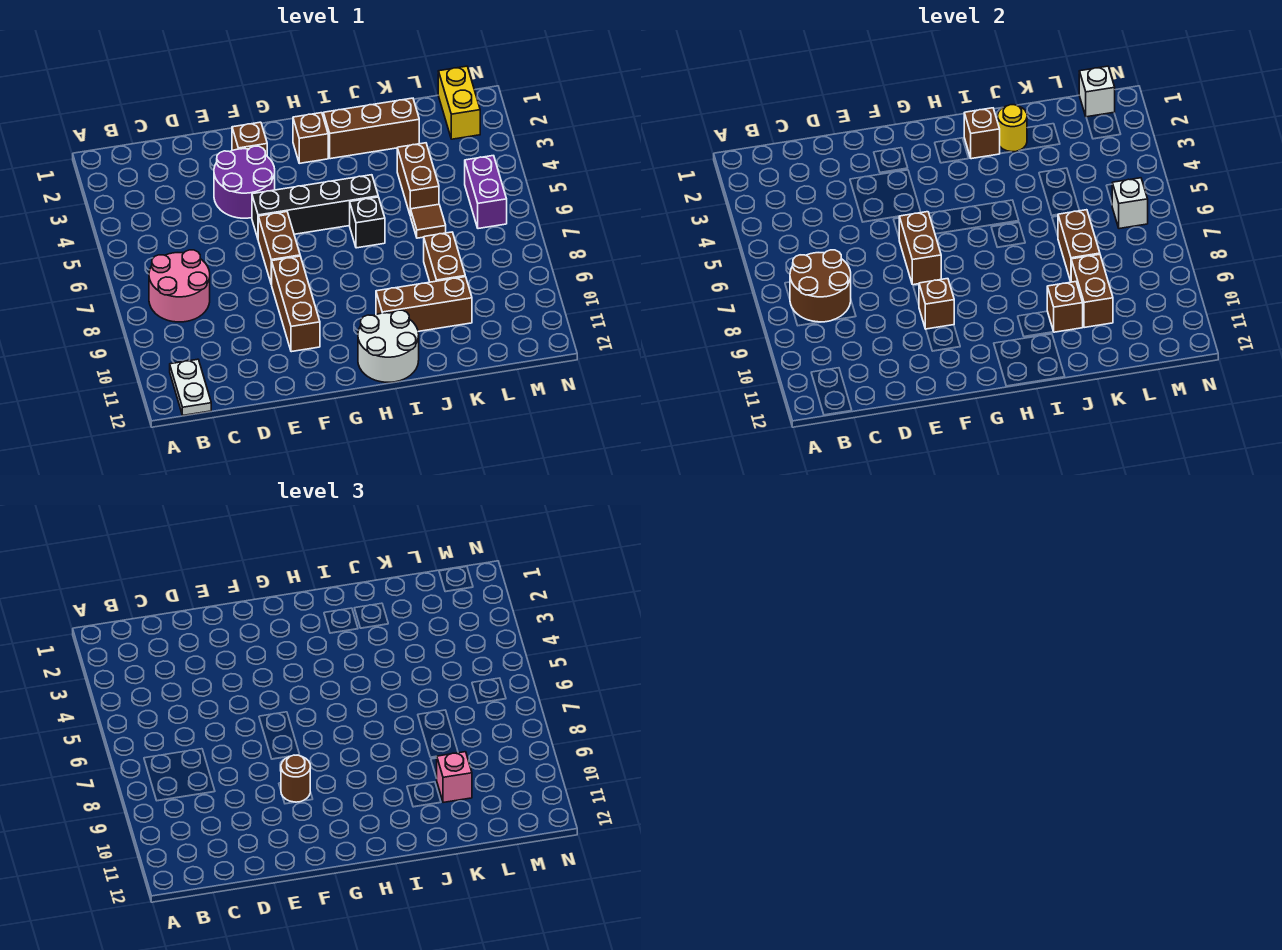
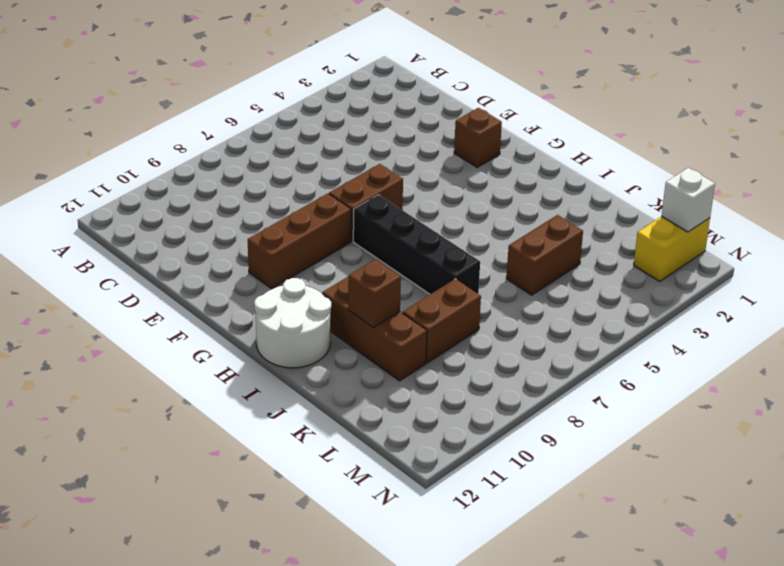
black brick G7:J7 level 1 -> black brick F5:I5 level 1
none -> pink round brick B7:C8 level 1
none -> white plate B11:B12 level 1
none -> purple round brick E3:F4 level 1

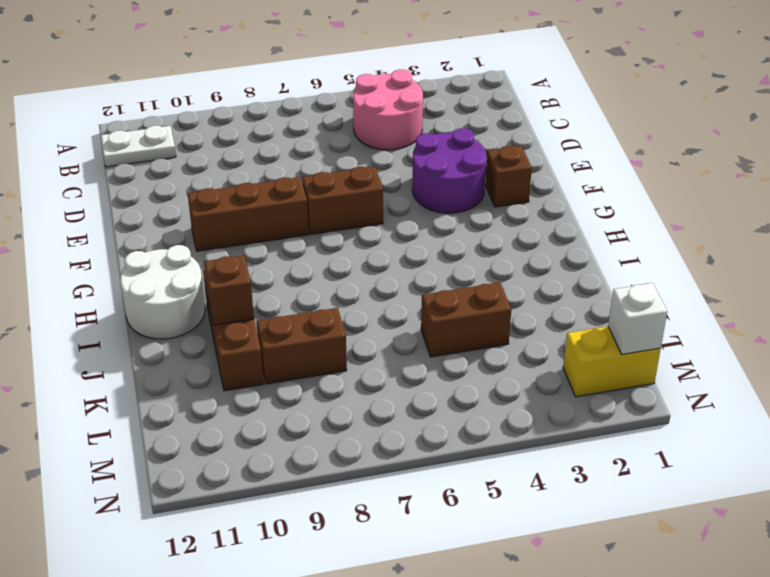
pink round brick B4:C5 level 1 -> pink round brick B7:C8 level 1
none -> black brick F5:I5 level 1
none -> brown brick H2 level 1
none -> brown brick I2:K2 level 1

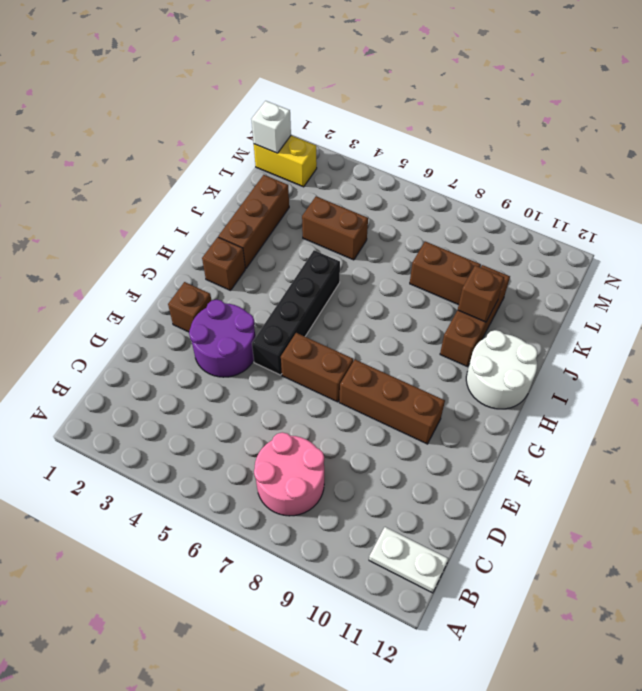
none -> black brick I6 level 1
none -> brown tile K6 level 1
none -> purple brick M5:M6 level 1

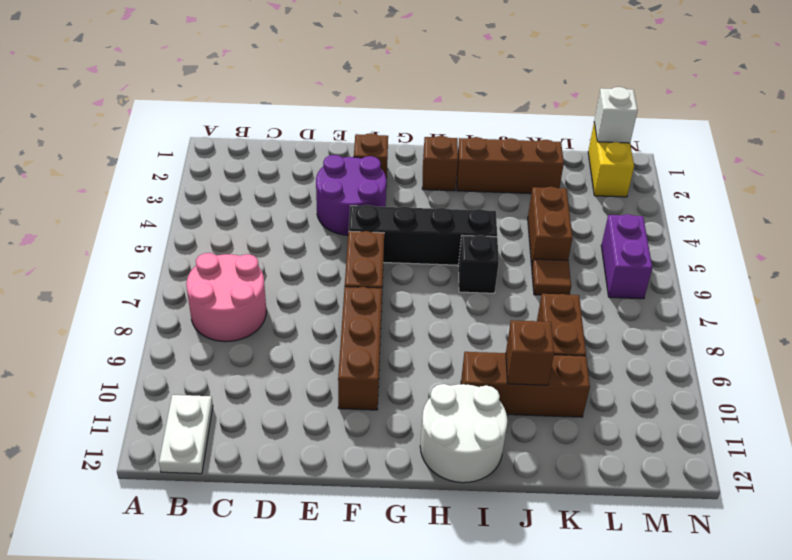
none -> brown round brick B7:C8 level 2
none -> brown brick F6:F7 level 2
none -> brown brick F9 level 2

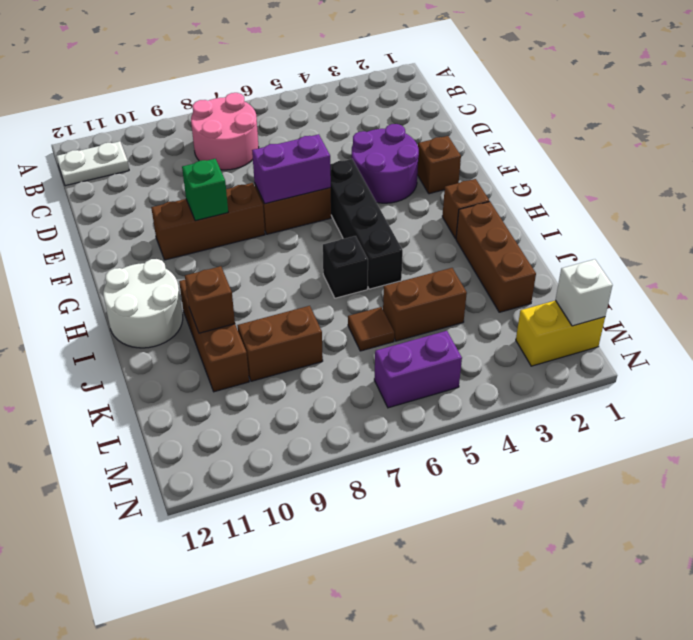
purple brick F6:F7 level 2 -> brown brick F6:F7 level 2
green brick F9 level 2 -> brown brick F9 level 2
none -> brown round brick B7:C8 level 2
none -> brown brick I2 level 2
none -> yellow round brick J2 level 2

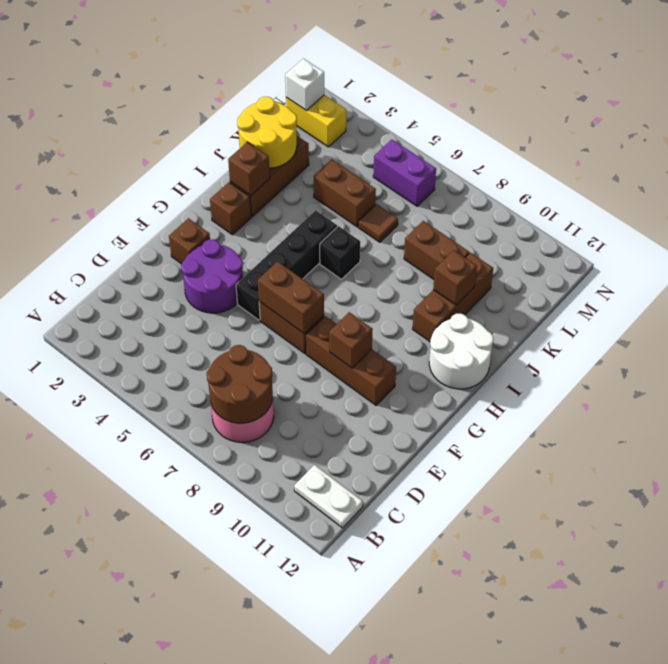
yellow round brick J1:K2 level 2 -> yellow round brick J2 level 2
none -> brown brick K7:K8 level 2
none -> brown brick K9:K10 level 2
none -> white brick M6 level 2

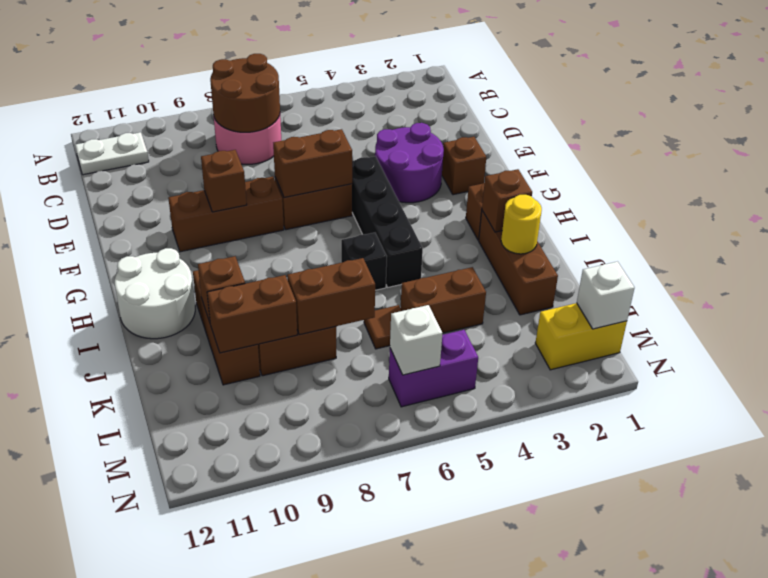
none -> brown round brick F9 level 3
none -> pink brick K10 level 3

